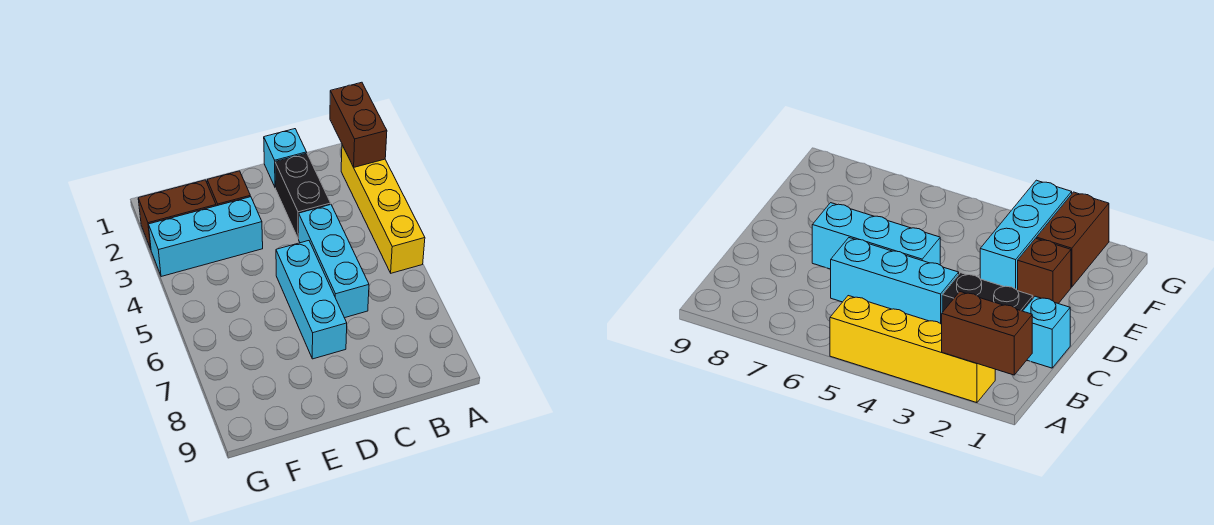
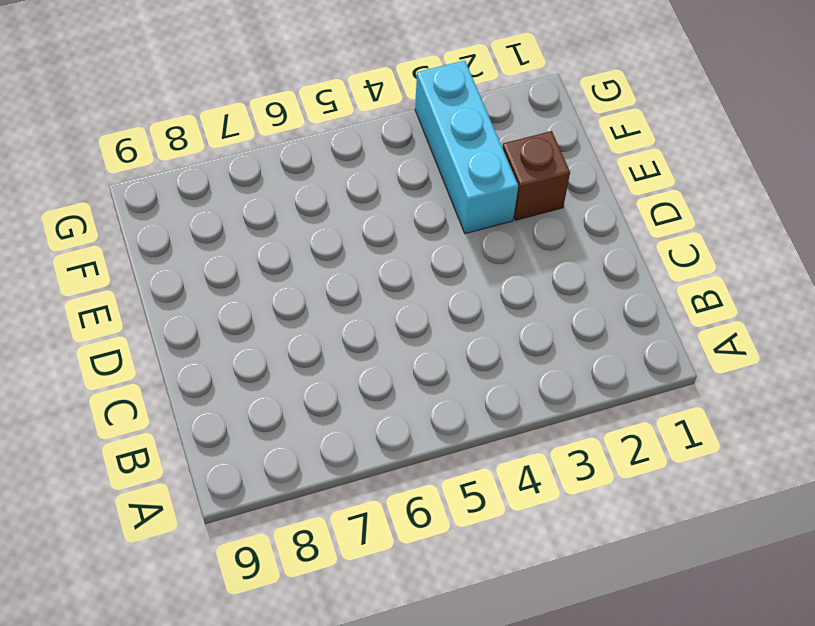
none -> yellow brick A2:A5 level 1
none -> cyan brick C1 level 1

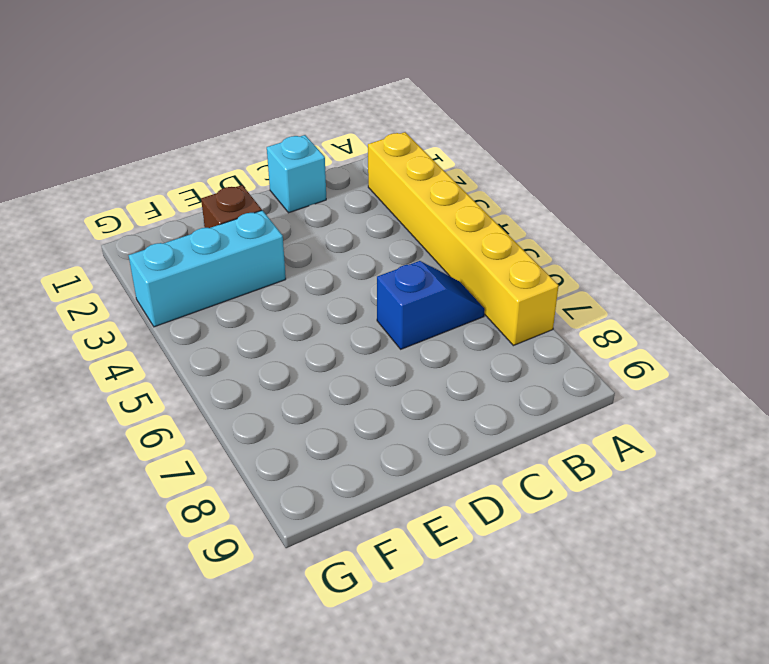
yellow brick A2:A7 level 1 -> yellow brick A2:A5 level 1
blue slope B6:C6 level 1 top C -> cyan brick C4:C6 level 1
none -> black brick C2:C3 level 1
none -> cyan brick D5:D7 level 1

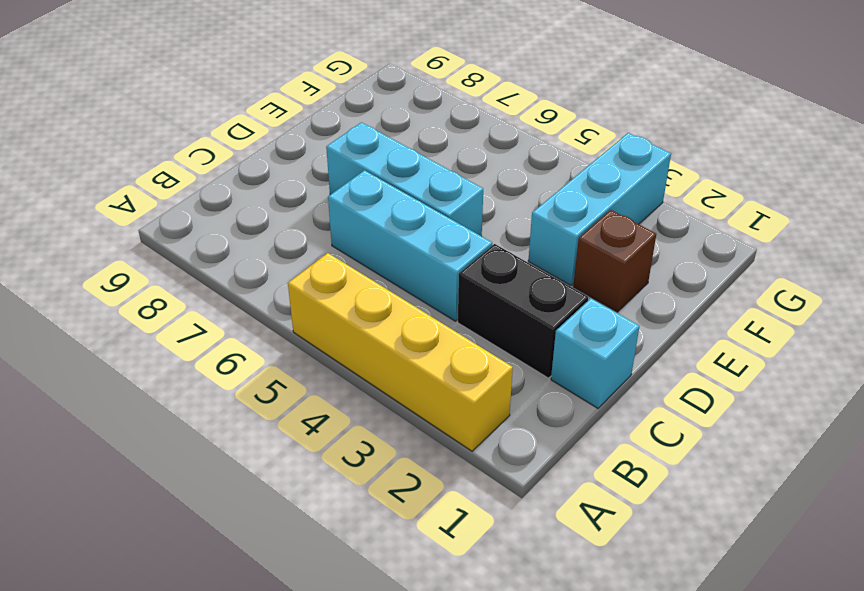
none -> brown brick F2:G2 level 1
none -> brown brick A1:A2 level 2

